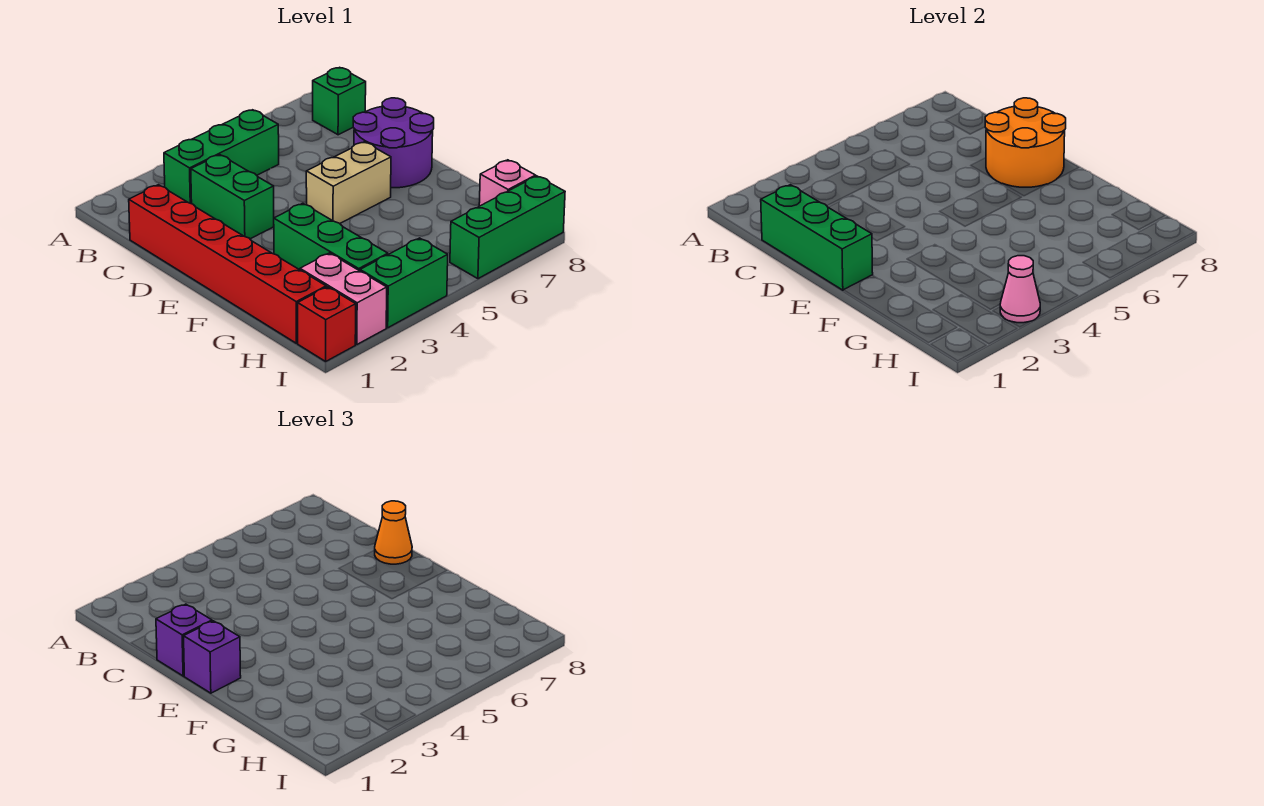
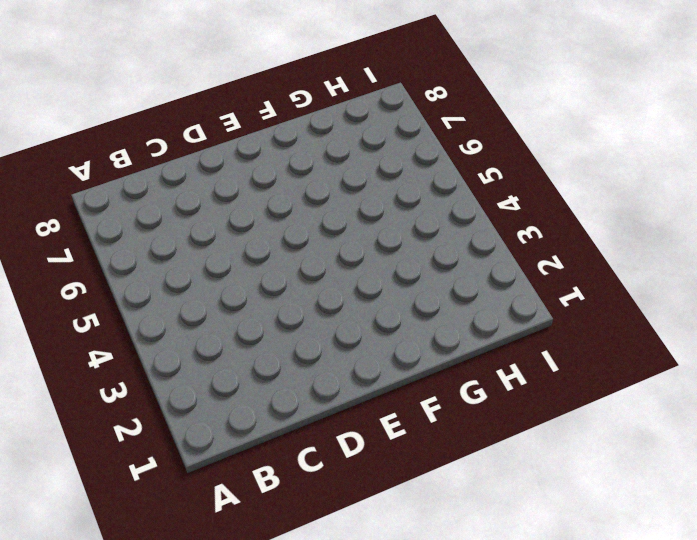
none -> green brick B3:B5 level 1
none -> green brick B8 level 1
none -> red brick C1:H1 level 1

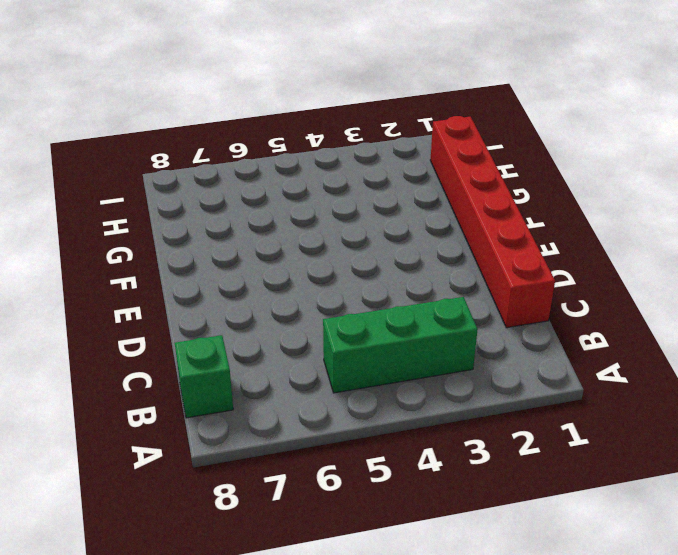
none -> green brick C3:D3 level 1
none -> purple round brick D7:E8 level 1
none -> tan brick E5:E6 level 1

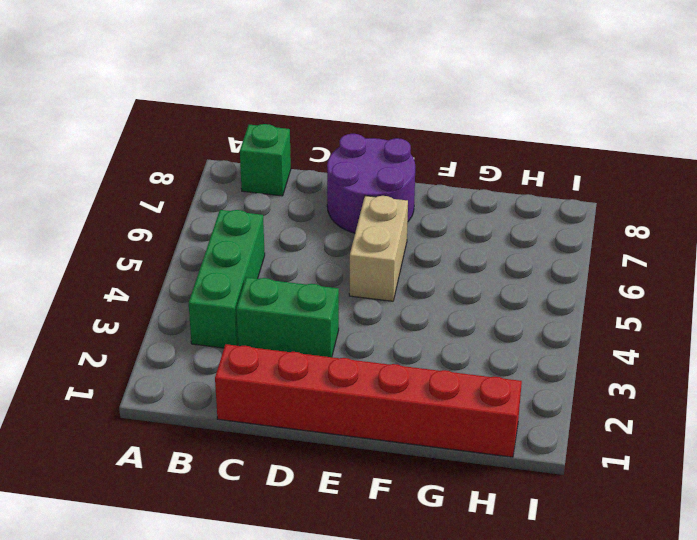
none -> green brick F3:H3 level 1
none -> pink brick H2:I2 level 1
none -> pink brick H8 level 1

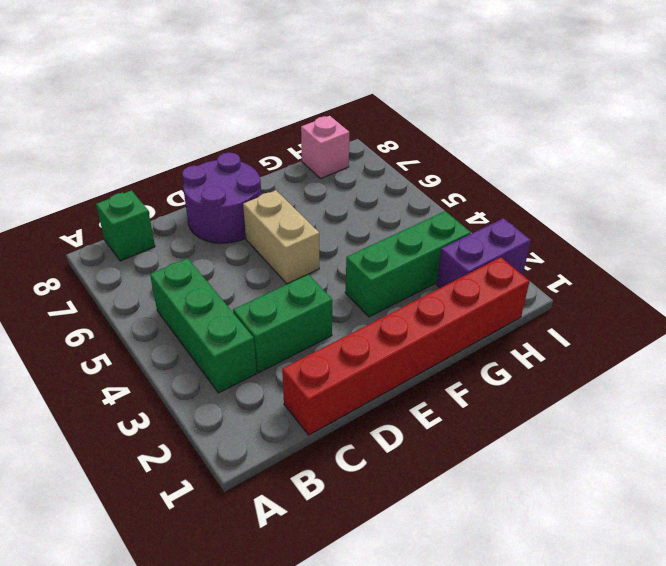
purple brick H2:I2 level 1 -> pink brick H2:I2 level 1
none -> red brick I1 level 1
none -> green brick I3:I4 level 1
none -> green brick I6:I8 level 1

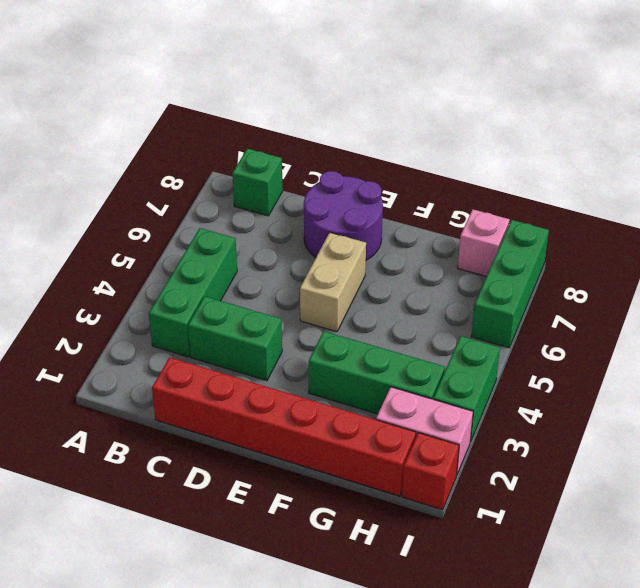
none -> green brick C1:E1 level 2
none -> orange round brick D7:E8 level 2
none -> pink cone I3 level 2

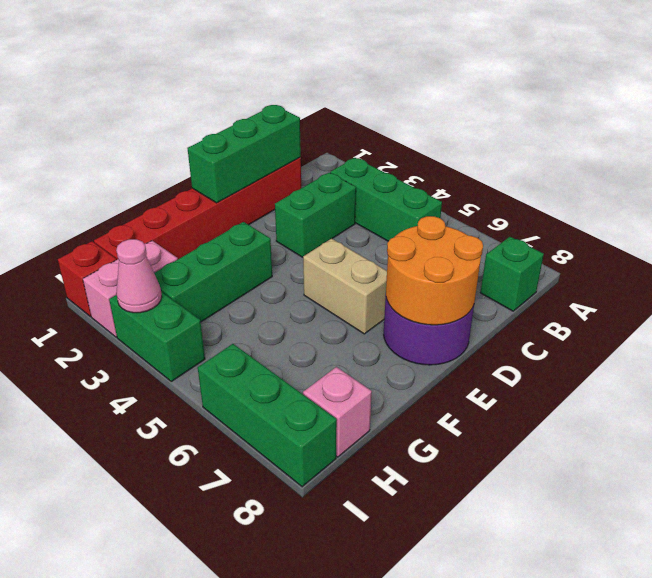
none -> purple brick D1 level 3
none -> orange cone D8 level 3
none -> purple brick E1 level 3

